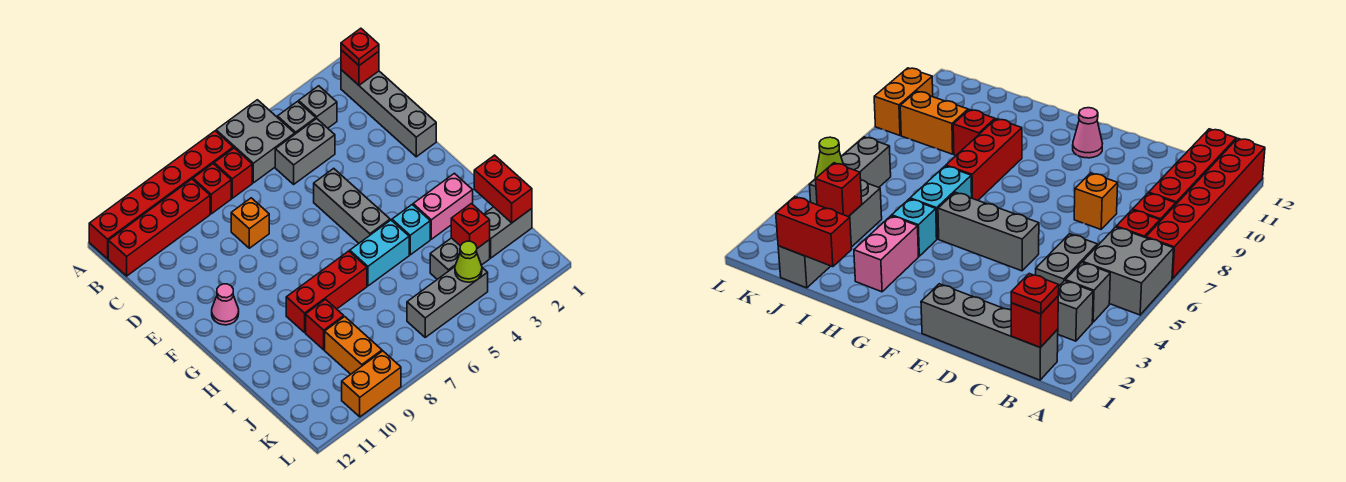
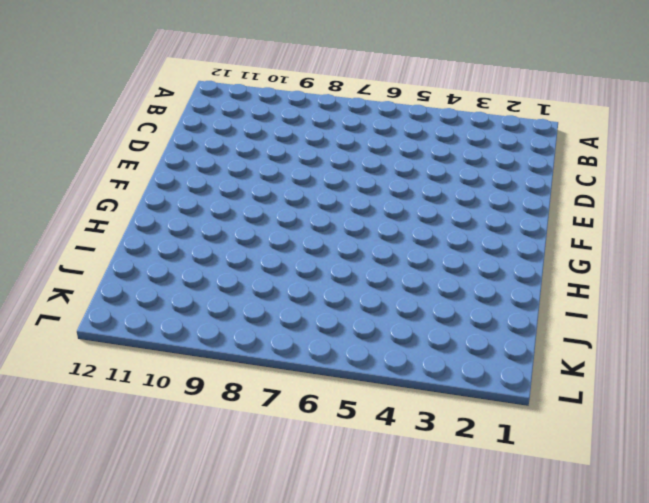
none -> grey brick A5:B6 level 1
none -> red brick A7:A12 level 1
none -> grey brick B1:E1 level 1

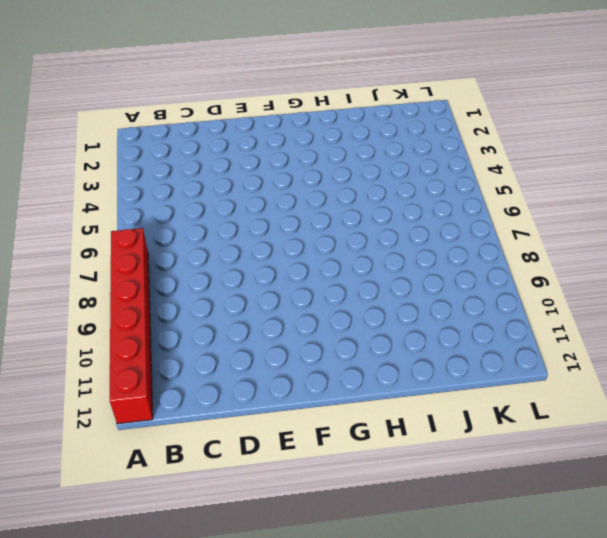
none -> grey brick A5:B6 level 1
none -> grey brick B1:E1 level 1
none -> grey brick B3 level 1

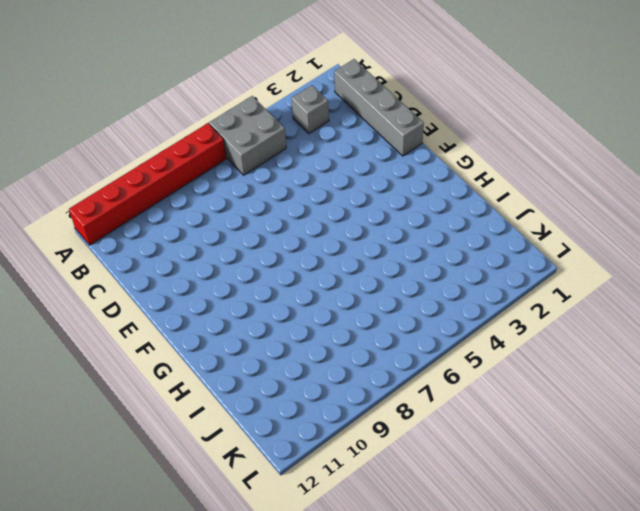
none -> grey brick B4 level 1
none -> red brick B7 level 1
none -> red brick B8 level 1

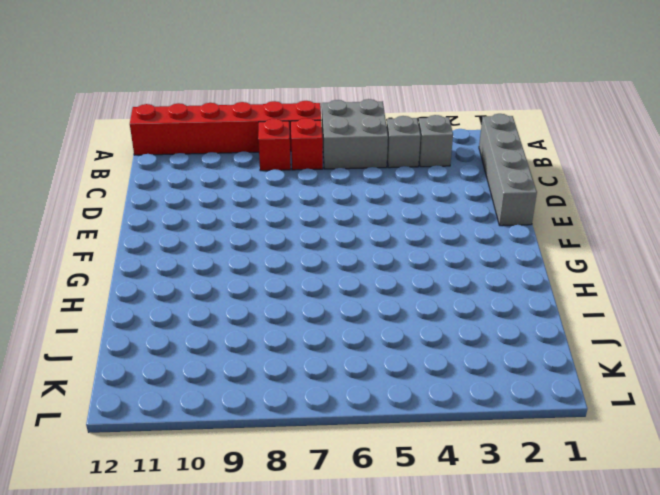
none -> red brick B9:B12 level 1
none -> grey brick C4:C5 level 1
none -> orange brick D8 level 1

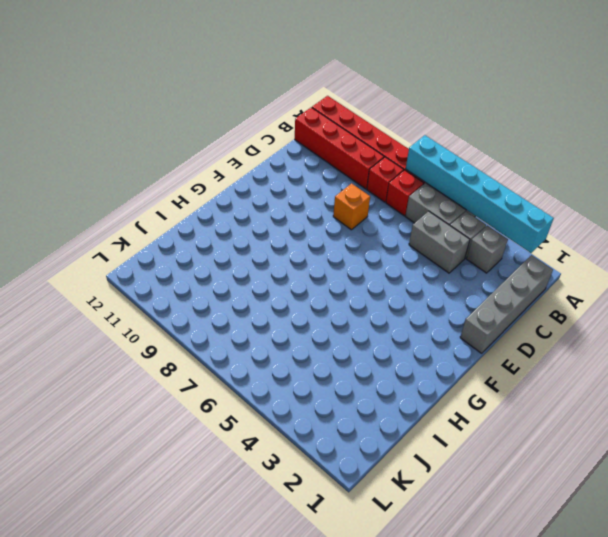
cyan brick A2:A7 level 2 -> none
none -> grey brick E5:G5 level 1
none -> pink cone F11 level 1
none -> pink brick H2:H3 level 1

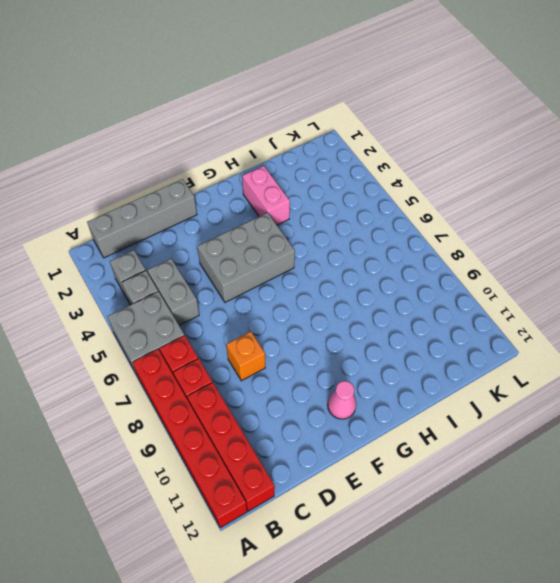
grey brick E4:G5 level 1 -> grey brick E5:G5 level 1
none -> cyan brick H4 level 1
none -> cyan brick H5:H6 level 1
none -> red brick H7:H9 level 1

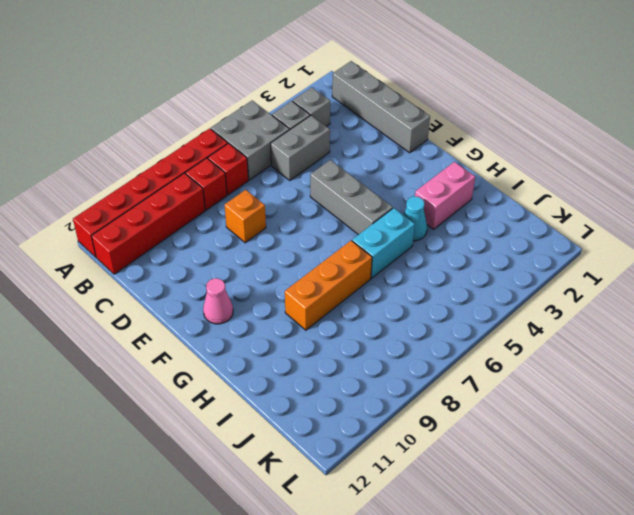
cyan cone H4 level 1 -> cyan brick H4 level 1
orange brick H7:H9 level 1 -> red brick H7:H9 level 1
none -> red brick I9 level 1
none -> grey brick J1:J2 level 1
none -> grey brick J3:J4 level 1

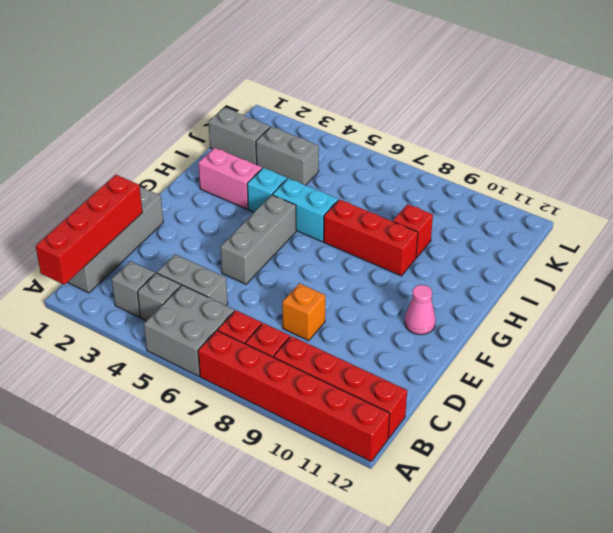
red brick A1:D1 level 2 -> red brick B1 level 2
none -> orange brick J9:K9 level 1
none -> grey brick K4:K6 level 1
none -> orange brick L9:L10 level 1

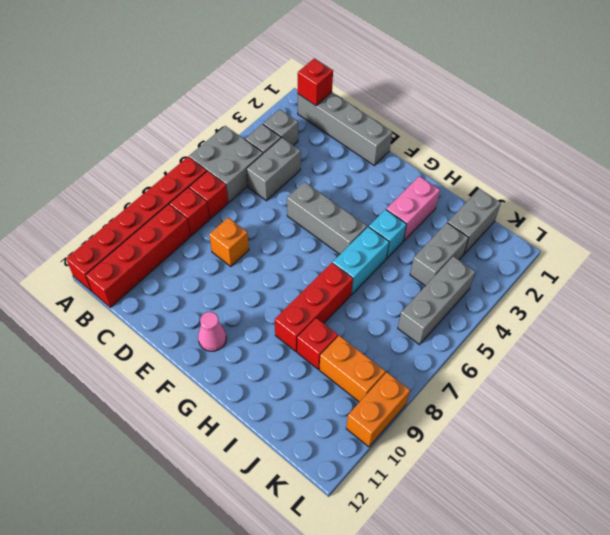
none -> red brick I1:J1 level 2
none -> red brick J3 level 2
none -> lime cone K4 level 2

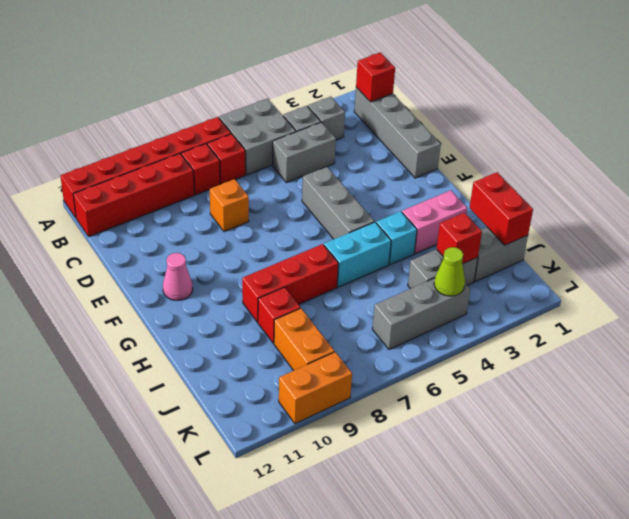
none -> red plate B1 level 3

